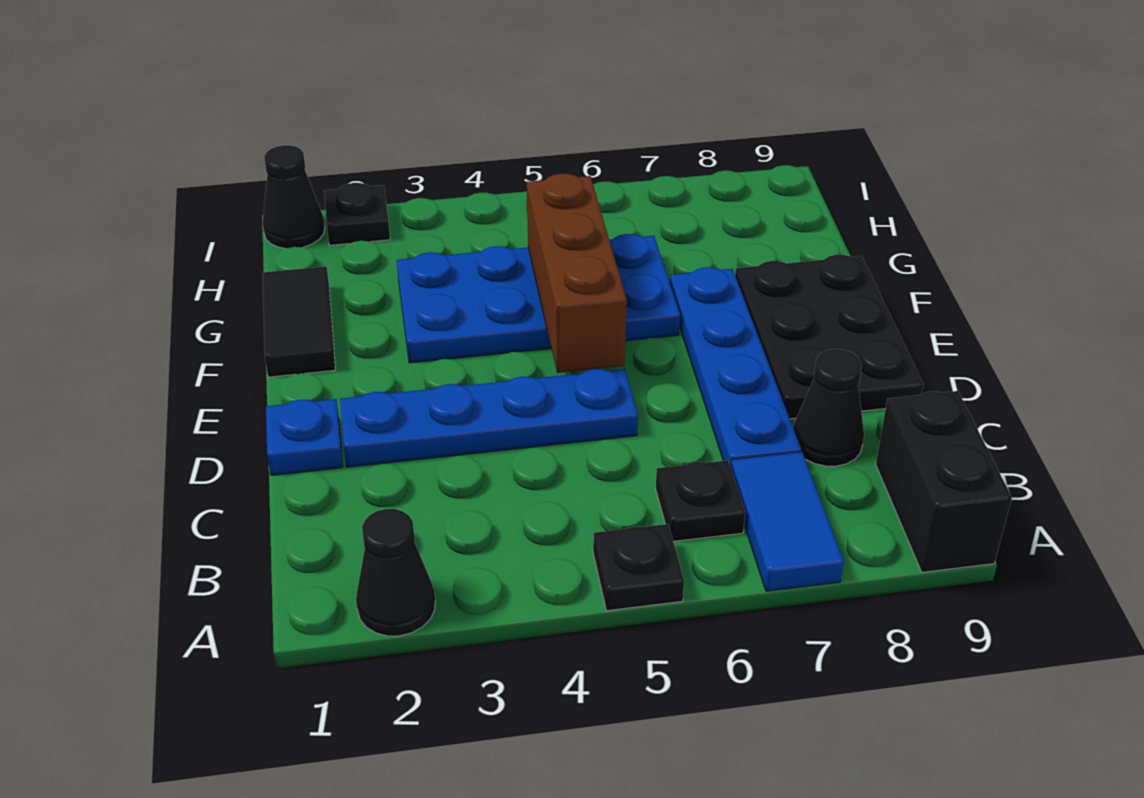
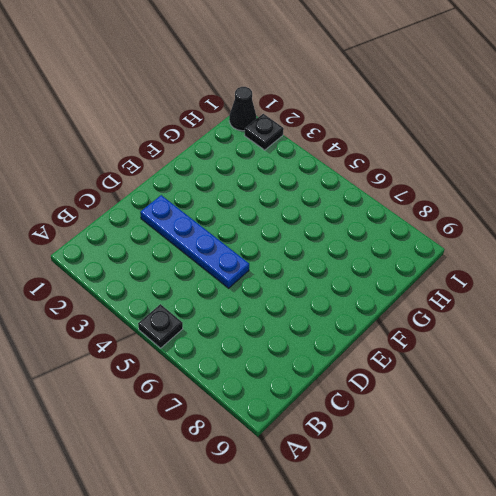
none -> black cone A2 level 1
none -> blue tile A7:B7 level 1
none -> black brick A9:B9 level 1

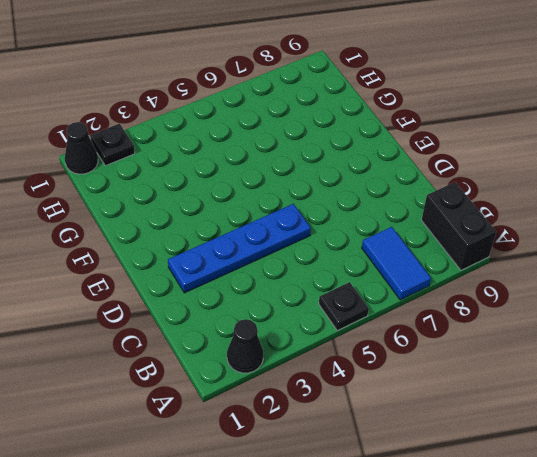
none -> black plate B6 level 1
none -> blue plate C7:F7 level 1
none -> black cone C8 level 1

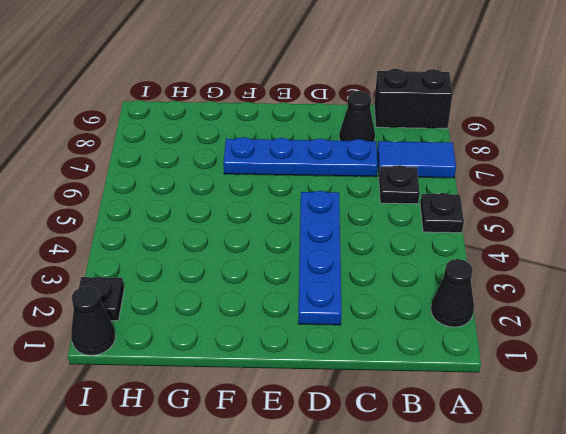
none -> blue plate D1 level 1
none -> black plate D8:F9 level 1
none -> black tile F1:G1 level 1

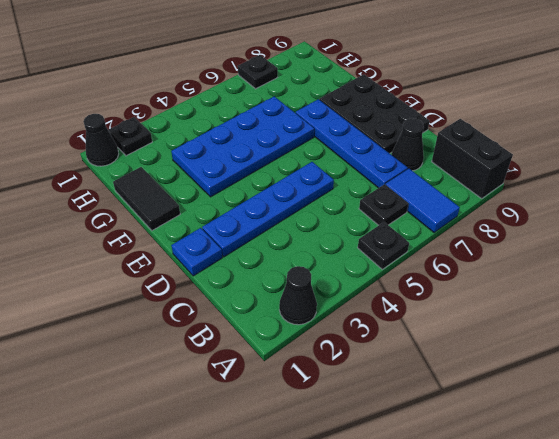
black plate I7 level 1 -> none
none -> brown brick E5:G5 level 2

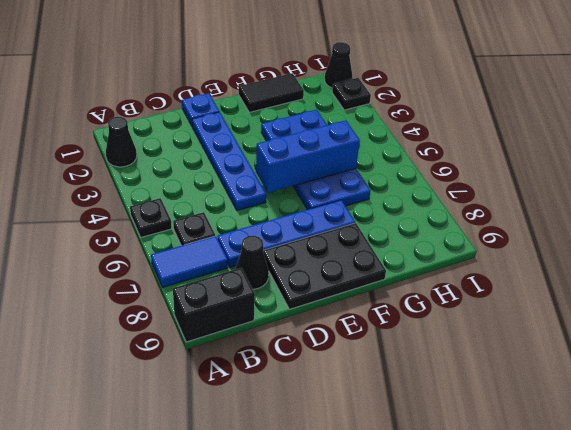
blue brick E5:G5 level 2 -> brown brick E5:G5 level 2

